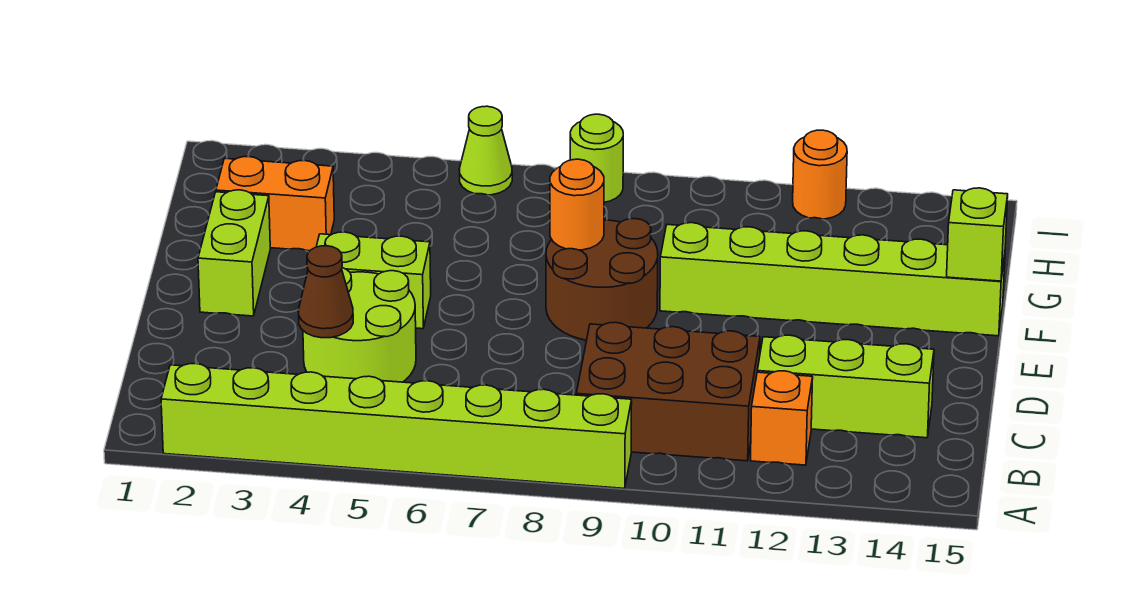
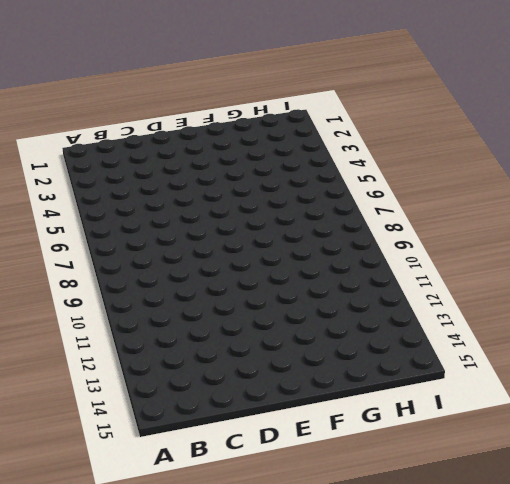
none -> lime brick A2:A9 level 1
none -> brown brick B9:C11 level 1
none -> orange brick B12 level 1

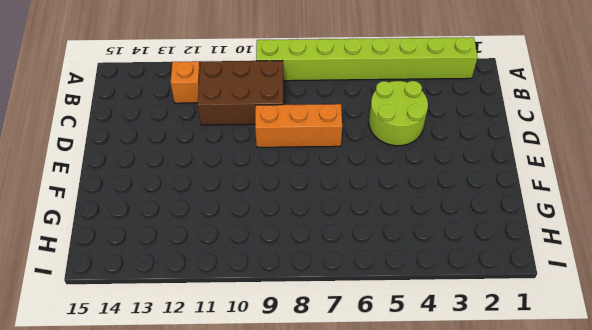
orange brick D7:D9 level 1 -> none
none -> lime brick C12:C14 level 1
none -> lime brick E2:F2 level 1
none -> lime brick E4:E5 level 1

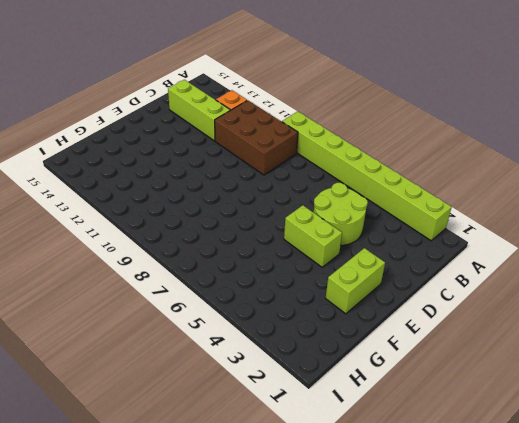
none -> brown round brick E8:F9 level 1
none -> lime brick F10:F15 level 1
none -> orange brick G2:G3 level 1

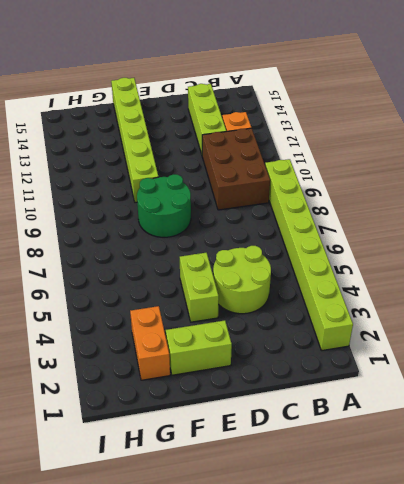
green round brick E8:F9 level 1 -> brown round brick E8:F9 level 1
none -> lime cone I6 level 1
none -> lime round brick I8 level 1
none -> orange round brick I12 level 1

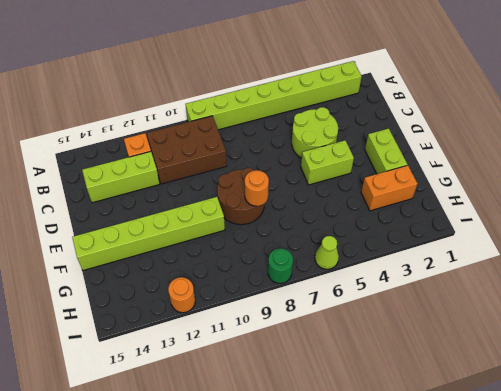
green round brick I8 level 1 -> lime round brick I8 level 1
none -> brown cone C4 level 2
none -> lime brick F15 level 2

